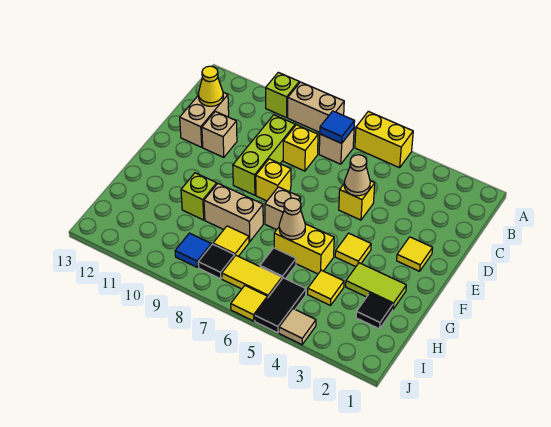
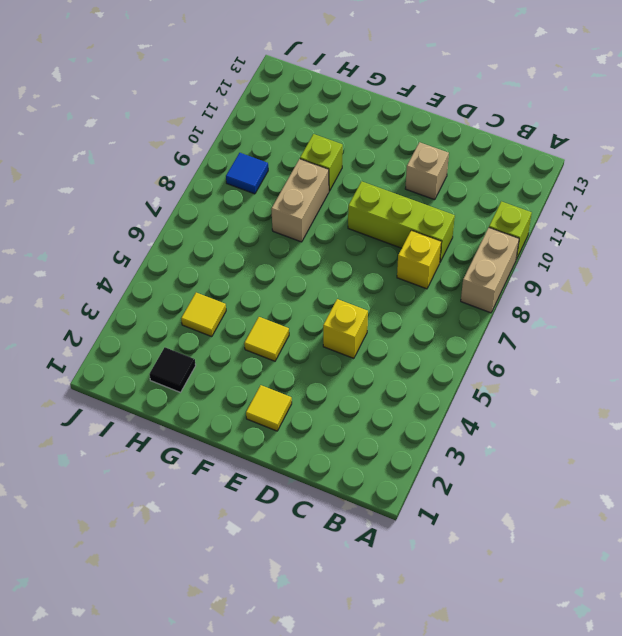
none -> yellow brick A5:A6 level 1
none -> tan brick B7 level 1
none -> tan brick C12:D12 level 1
none -> yellow brick E8 level 1

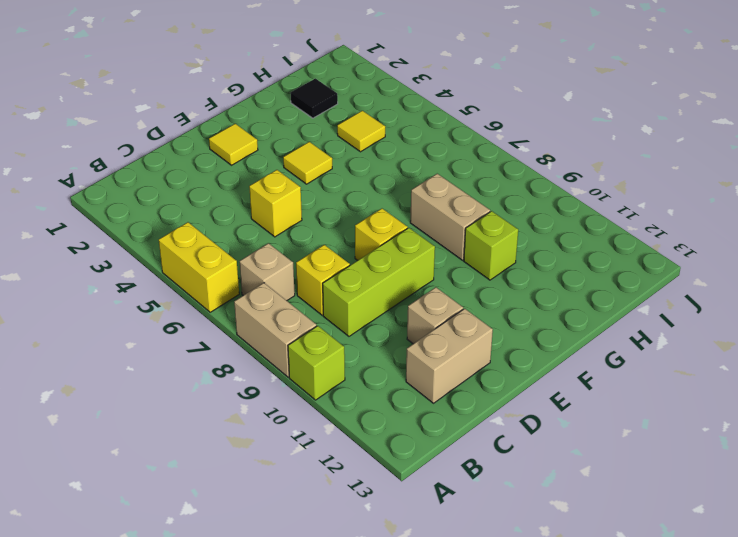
none -> tan brick F7 level 1
none -> lime tile G2:G3 level 1
none -> yellow brick G5:G6 level 1
none -> black tile H6 level 1

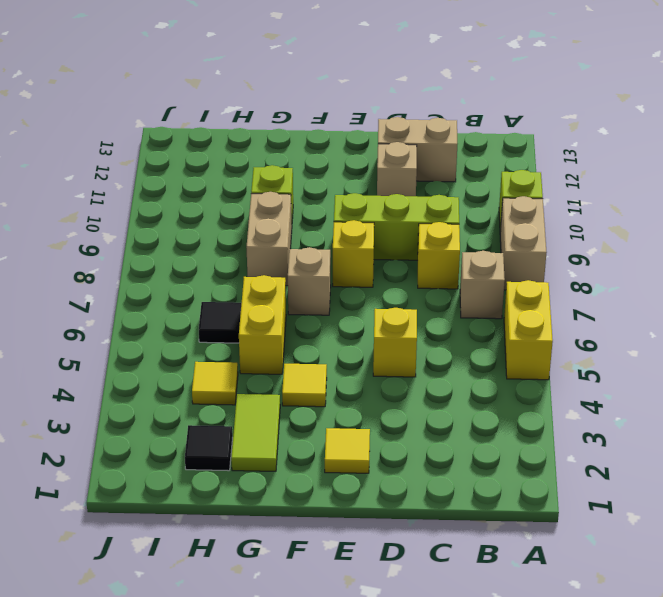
none -> yellow tile H8 level 1
none -> black tile I5:J5 level 1
none -> yellow tile I6:I7 level 1
none -> black tile I8 level 1

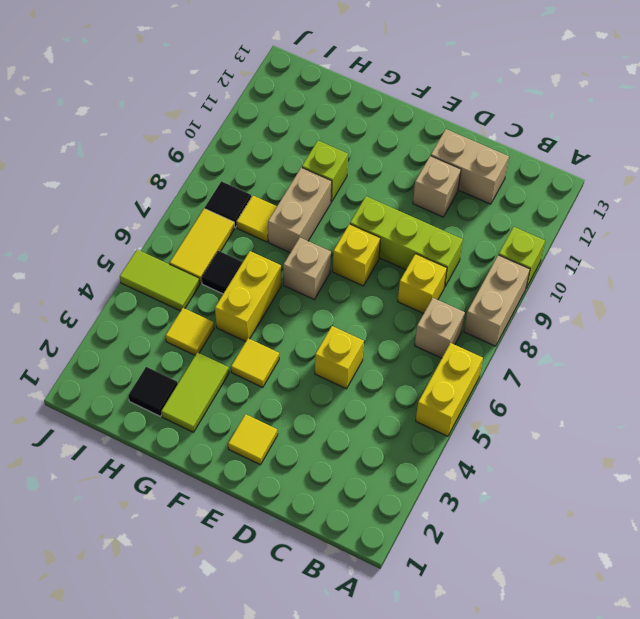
lime tile I5:J5 level 1 -> black tile I5:J5 level 1
none -> blue tile I9 level 1
none -> tan tile J4 level 1
none -> yellow tile J6 level 1
none -> blue tile B7 level 2

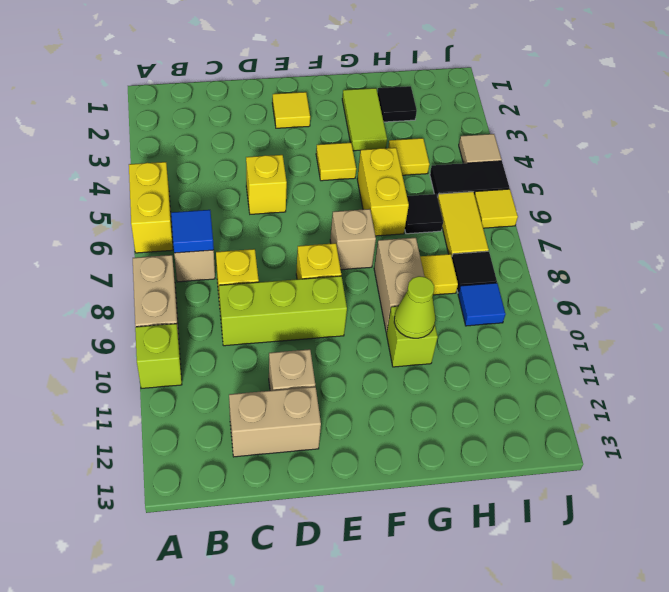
lime cone G10 level 2 -> none
none -> yellow cone C12 level 2
none -> tan cone D5 level 2
none -> tan cone G6 level 2

